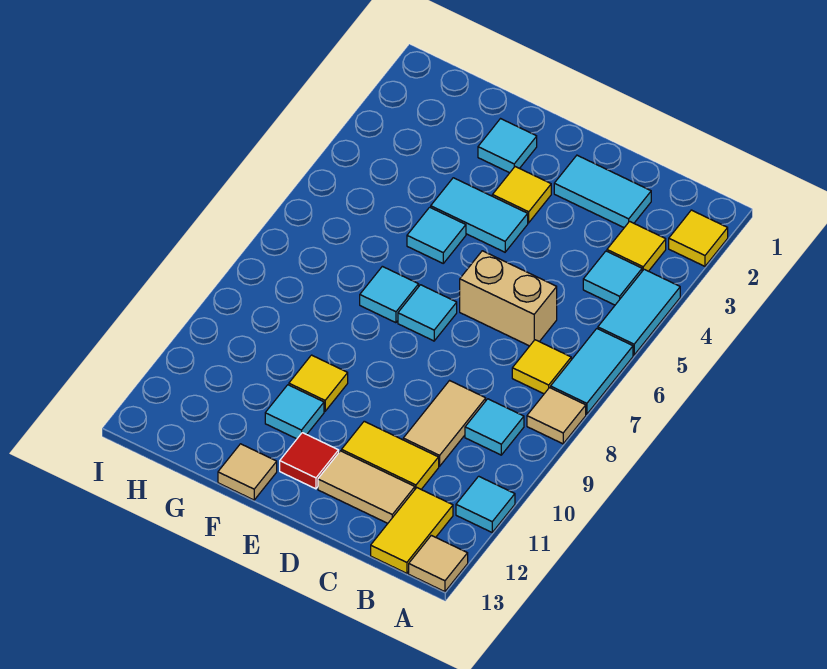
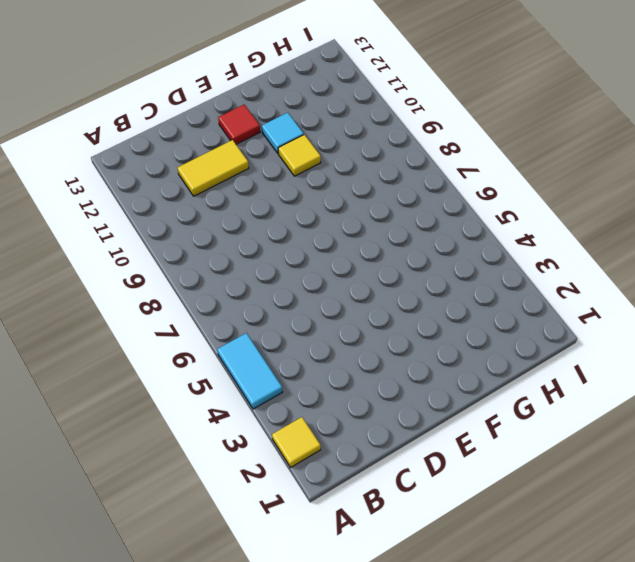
none -> cyan tile A6:A7 level 1
none -> tan tile A8 level 1
none -> cyan tile A11 level 1

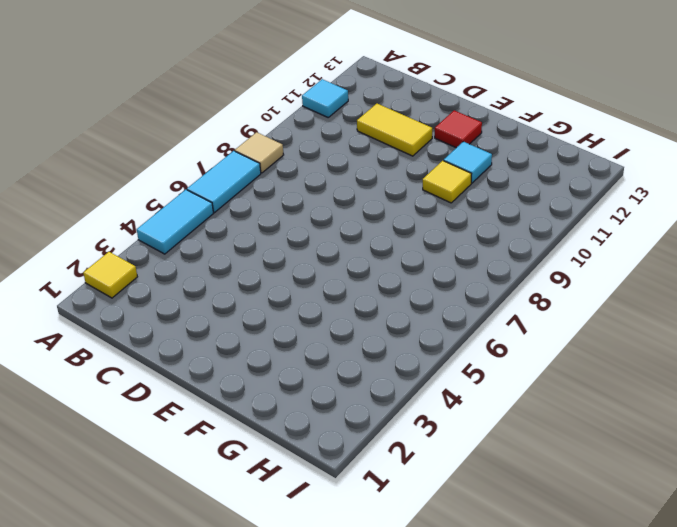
none -> tan tile A13 level 1
none -> yellow tile B3 level 1
none -> cyan tile B4 level 1

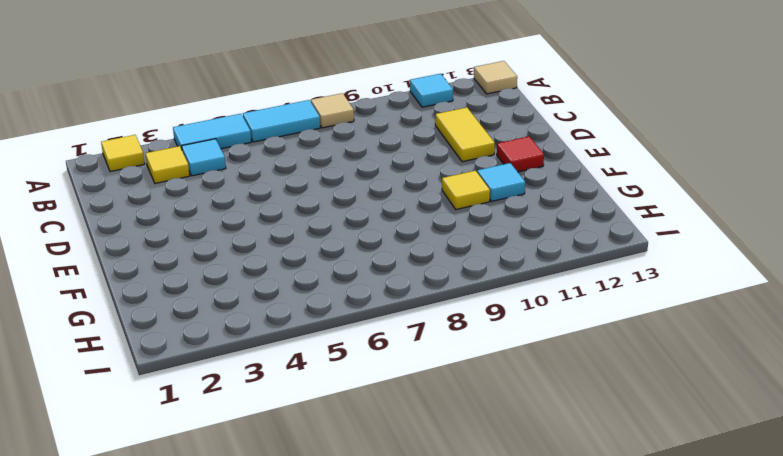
none -> yellow tile B7 level 1
none -> cyan tile B9 level 1
none -> yellow tile B12:B13 level 1

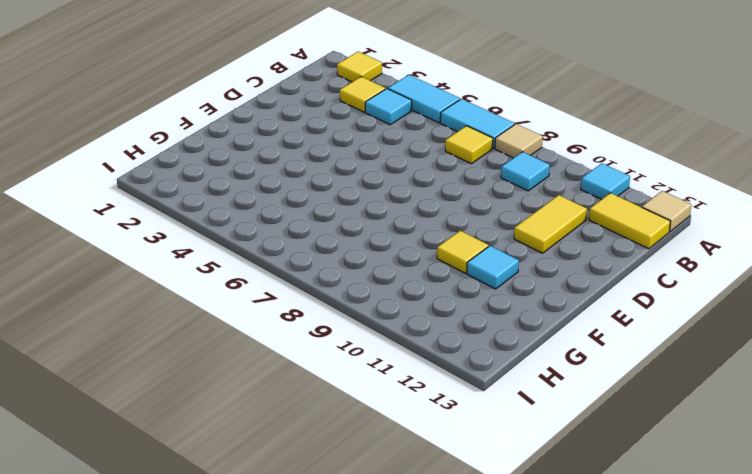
none -> cyan tile C2:D2 level 1
none -> tan brick C6:D6 level 1
none -> tan tile C9:C10 level 1

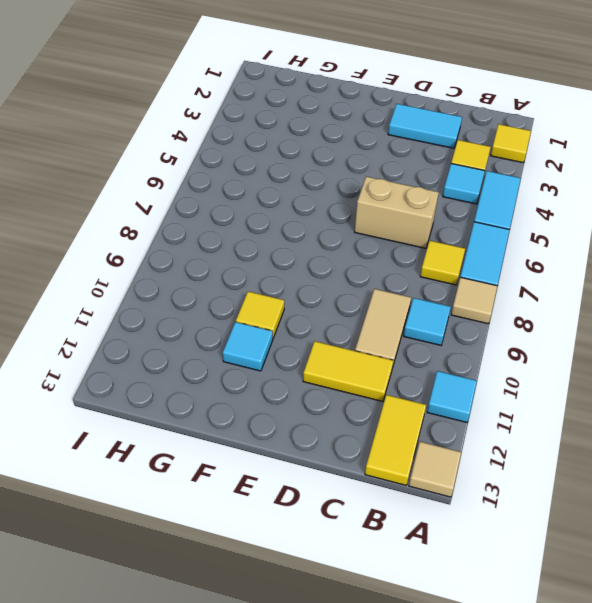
none -> tan tile C12:D12 level 1
none -> yellow tile E3 level 1
none -> cyan tile E4:F4 level 1

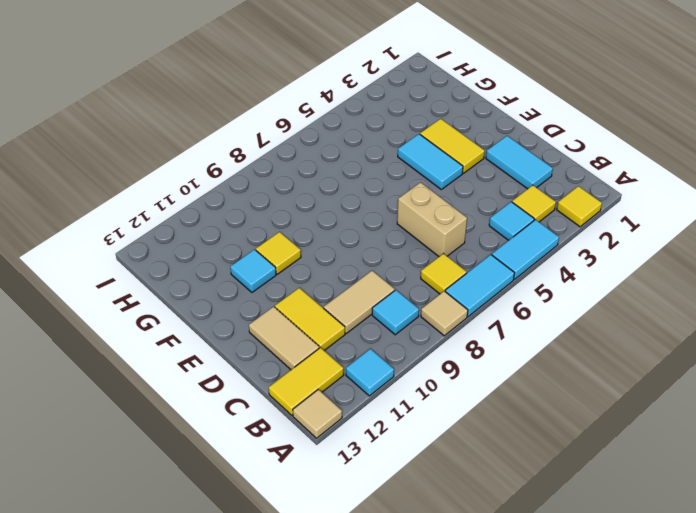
yellow tile E3:F3 level 1 -> yellow tile E3 level 1
none -> cyan tile E7 level 1
none -> red tile E12 level 1
none -> cyan tile F2 level 1

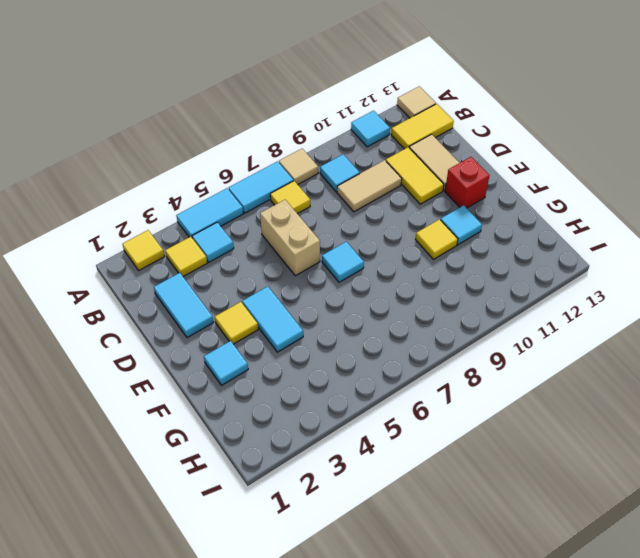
red brick E12 level 1 -> red tile E12 level 1
none -> cyan tile F5 level 1
none -> cyan tile F7 level 1
none -> tan tile F13 level 1

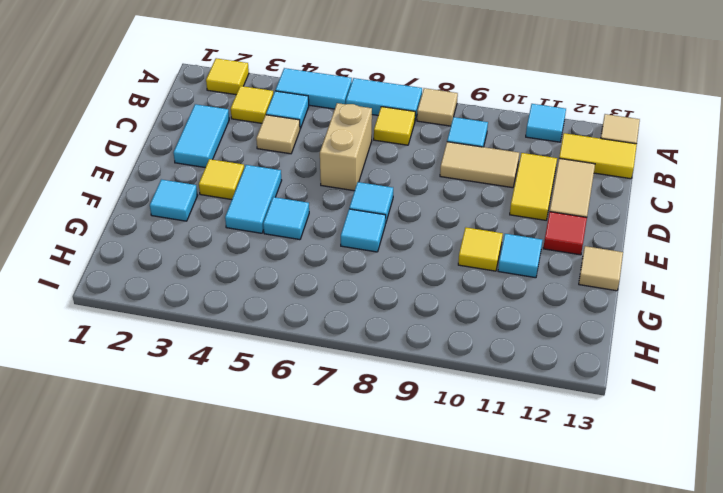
tan tile C4 level 1 -> none

